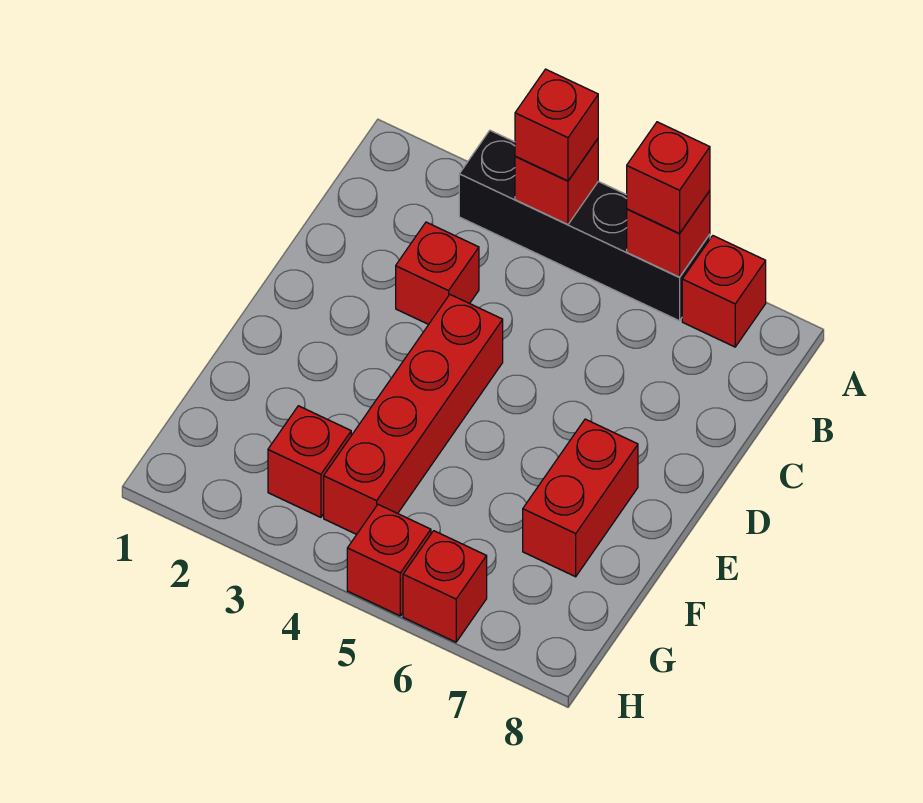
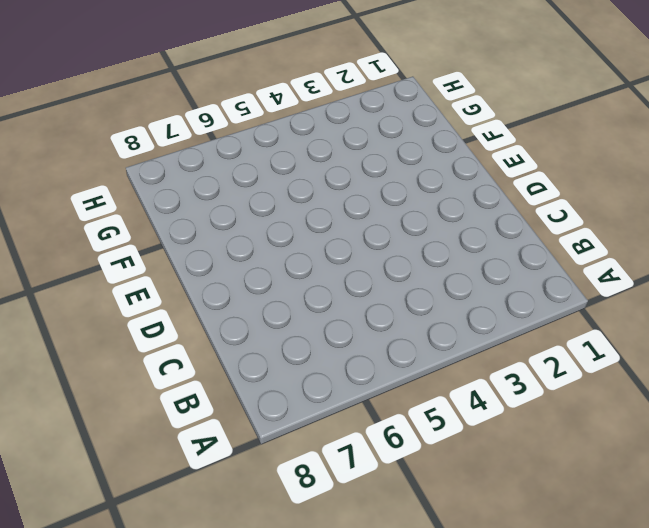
none -> black brick A3:A6 level 1
none -> red brick A7 level 1
none -> red brick C3 level 1

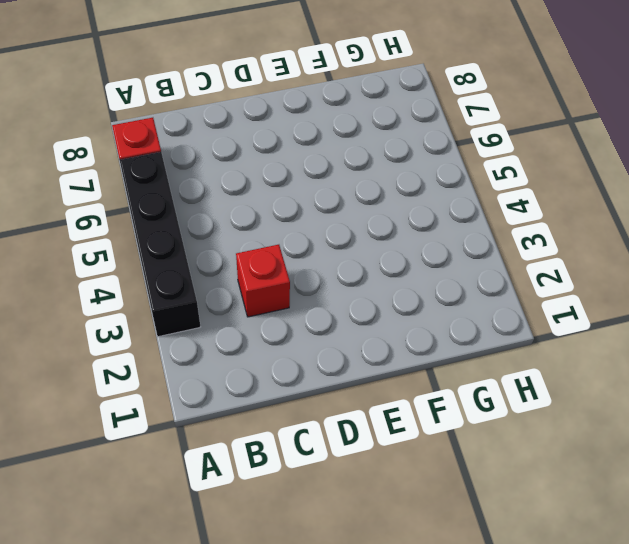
none -> red brick D4:G4 level 1
none -> red brick E7:F7 level 1
none -> red brick G3 level 1

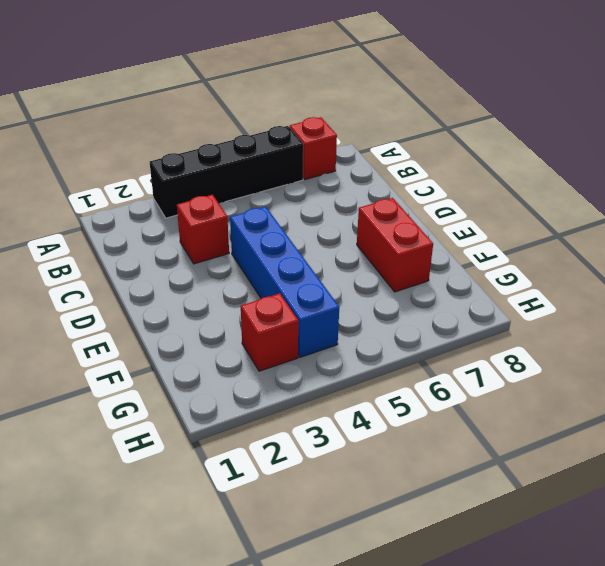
blue brick D4:G4 level 1 -> red brick D4:G4 level 1
none -> red brick H5 level 1
none -> red brick H6 level 1
none -> red brick A4 level 2

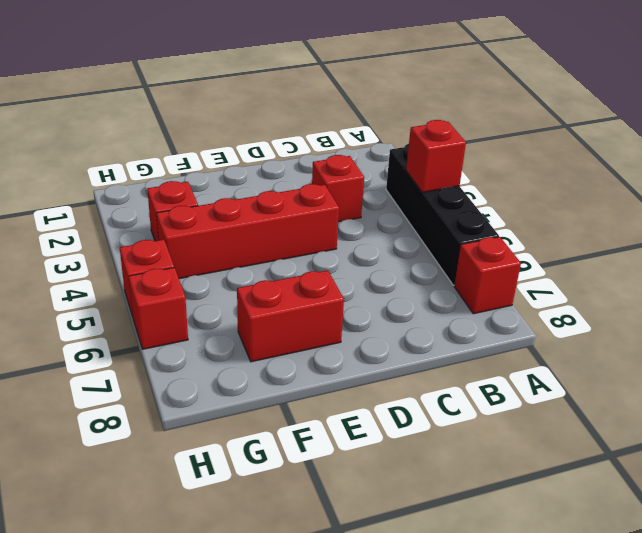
none -> red brick A6 level 2
none -> red brick A4 level 3
none -> red brick A6 level 3

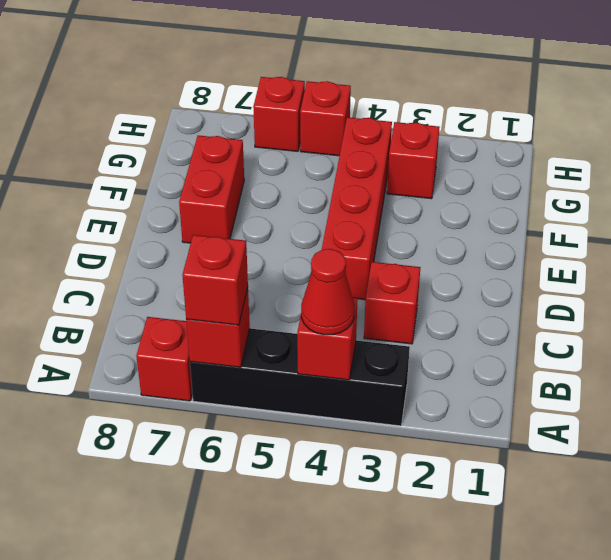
red cone A4 level 3 -> red brick A4 level 3

